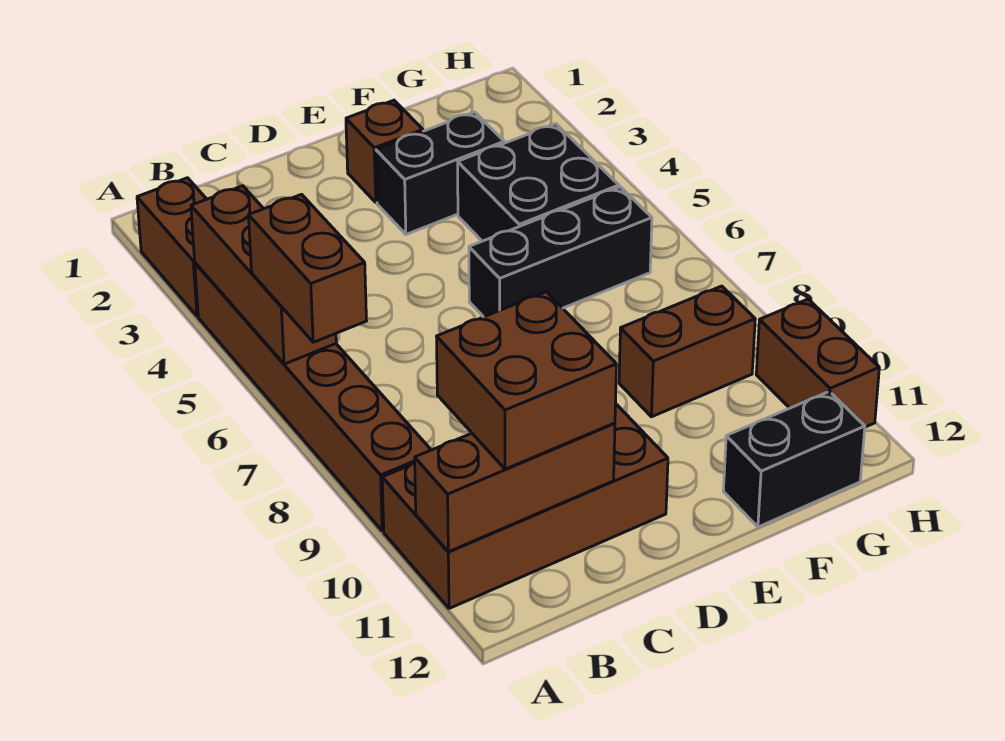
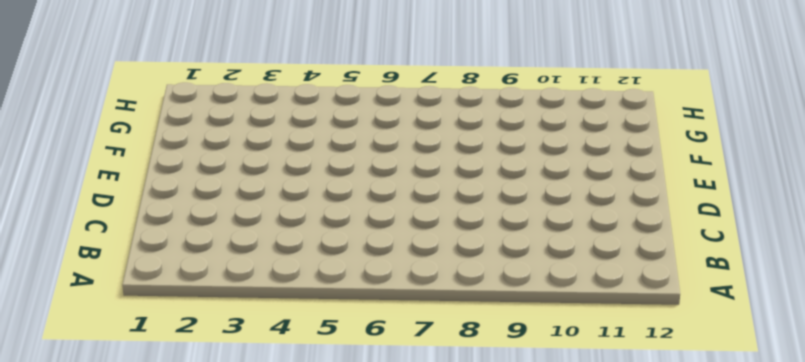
none -> brown brick A2:A3 level 1
none -> brown brick A4:A9 level 1
none -> brown brick A10:D11 level 1

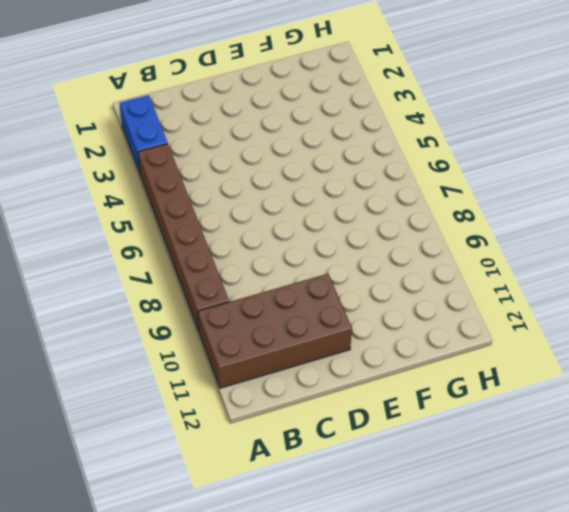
blue brick A2:A3 level 1 -> brown brick A2:A3 level 1
none -> brown brick E2 level 1
none -> black brick E3:F3 level 1
none -> black brick E6:G6 level 1

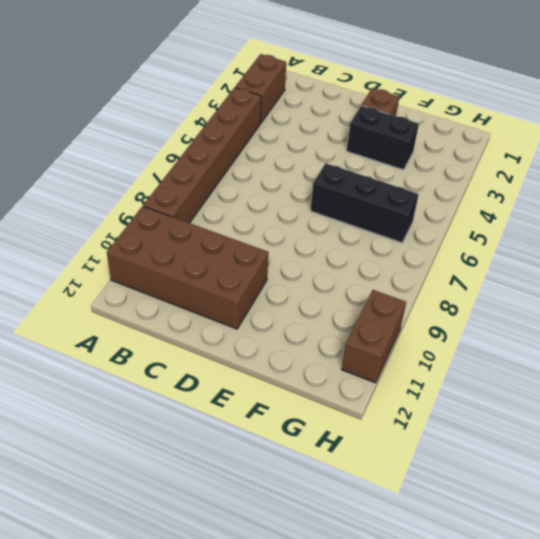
none -> black brick F4:G5 level 1
none -> brown brick F9:G9 level 1
none -> black brick F12:G12 level 1

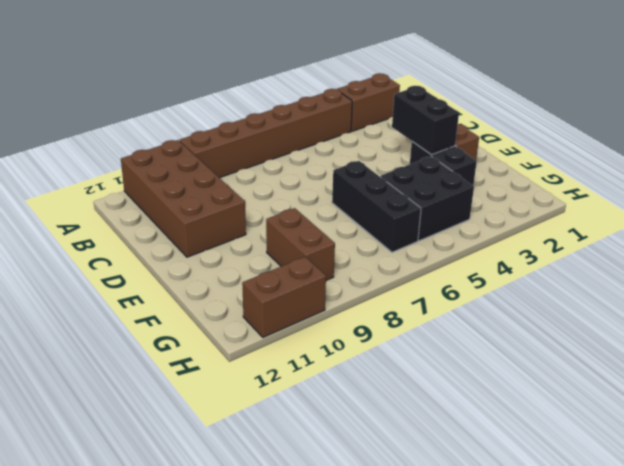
black brick D3:E3 level 2 -> black brick F12:G12 level 1
none -> brown brick A4:A6 level 2
none -> brown brick A11:C11 level 2
none -> brown brick A6:A7 level 3

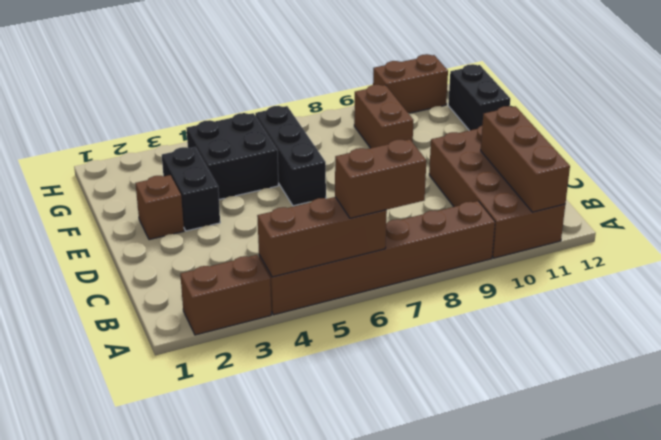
none -> brown brick B10:C11 level 3

